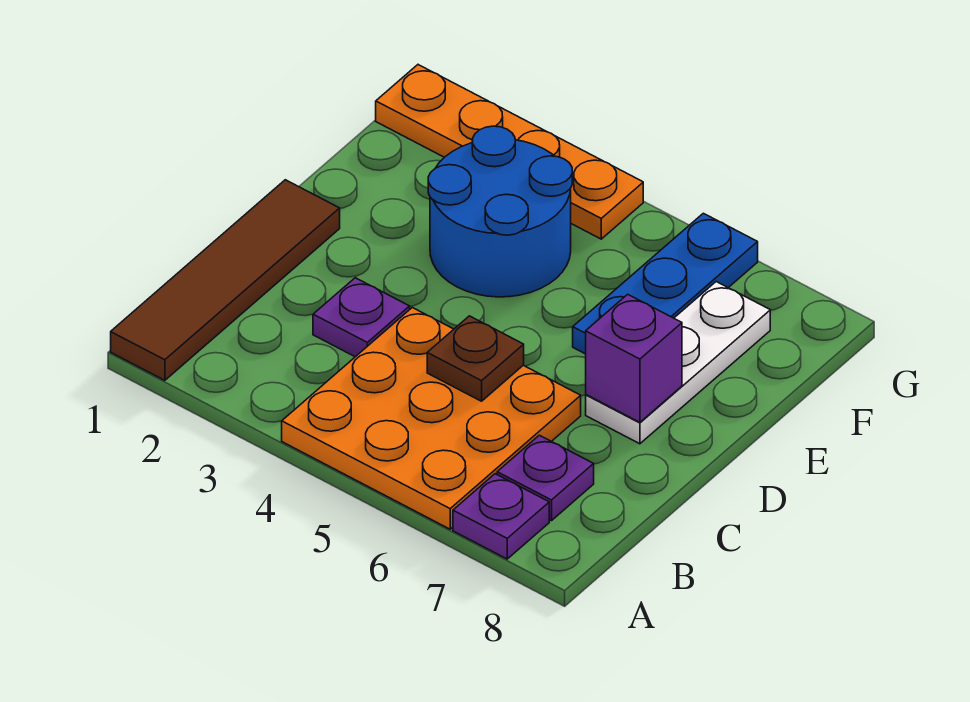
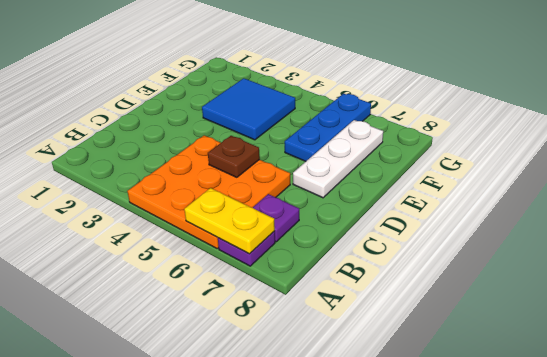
yellow plate A6:A7 level 2 -> none
blue tile E3:F4 level 1 -> blue round brick E3:F4 level 1
none -> brown tile A1:D1 level 1
none -> purple plate C3 level 1

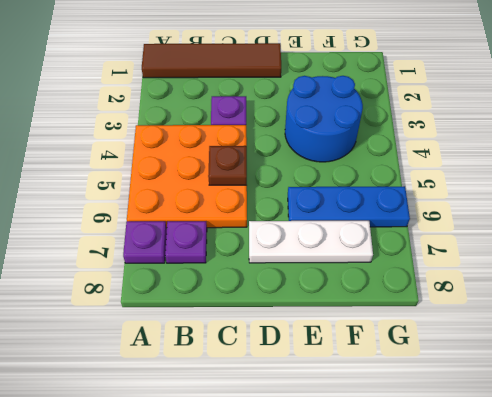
none -> orange plate G1:G4 level 1
none -> purple brick D7 level 2

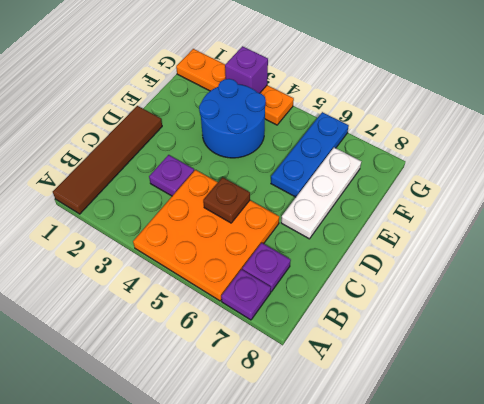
purple brick G3 level 2 -> purple brick D7 level 2

